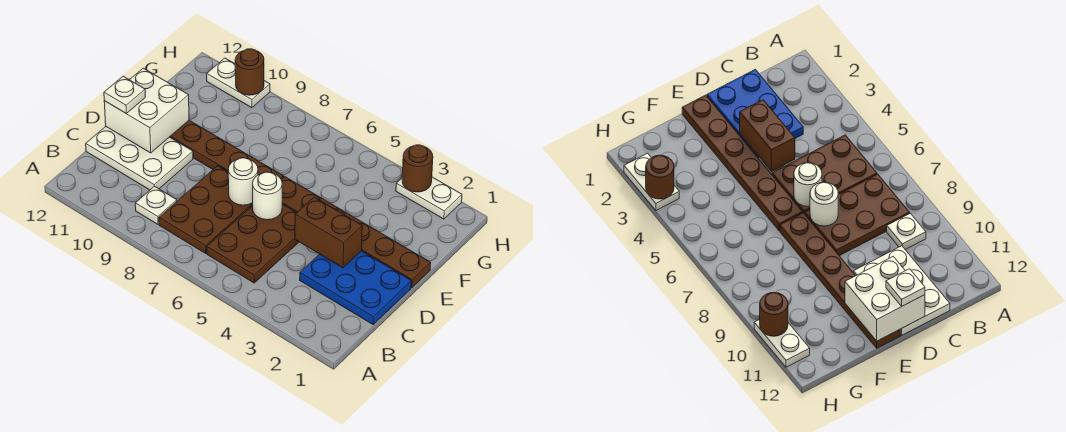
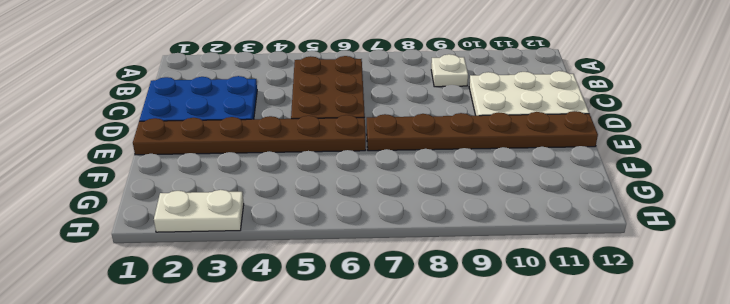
none -> brown plate B7:D8 level 1
none -> white plate H10:H11 level 1
none -> brown brick D3:D4 level 2

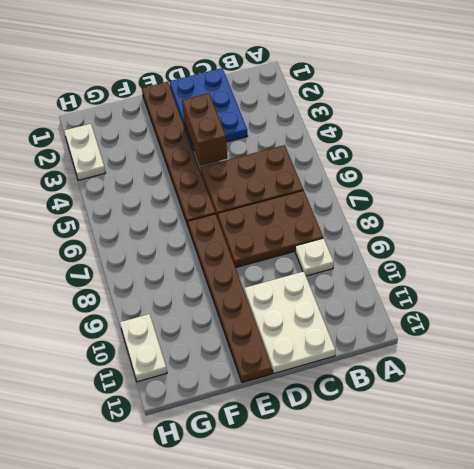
none -> white round brick D6 level 2
none -> white round brick D7 level 2
none -> white brick D11:E12 level 2

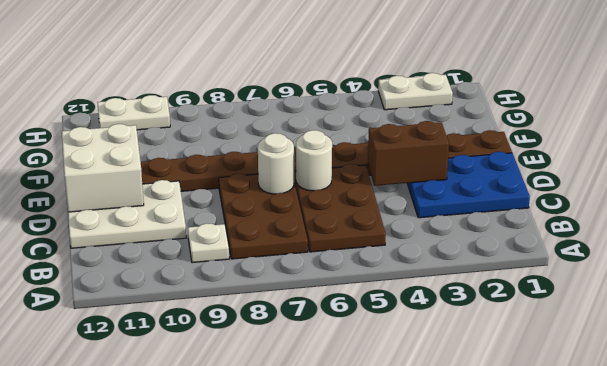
none -> brown round brick H3 level 2
none -> brown round brick H10 level 2
none -> white plate D12 level 3

